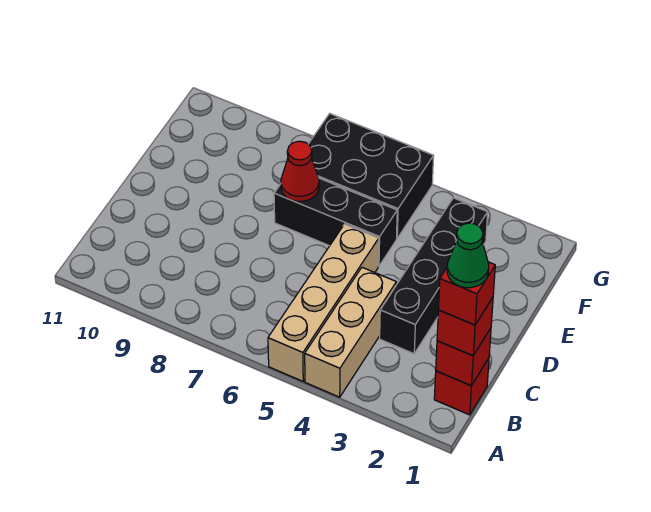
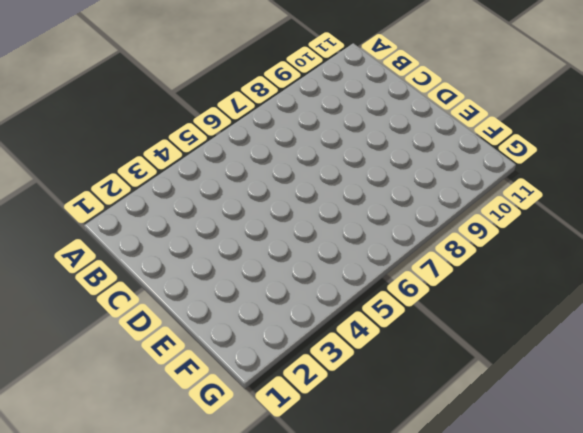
none -> tan brick A4:C4 level 1
none -> tan brick A5:D5 level 1

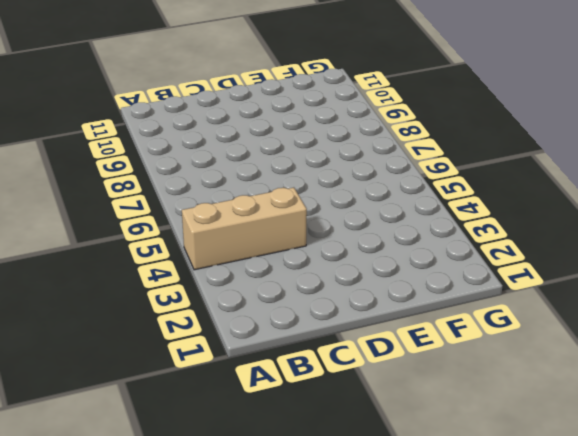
none -> tan brick A5:D5 level 1
none -> red brick B1 level 1

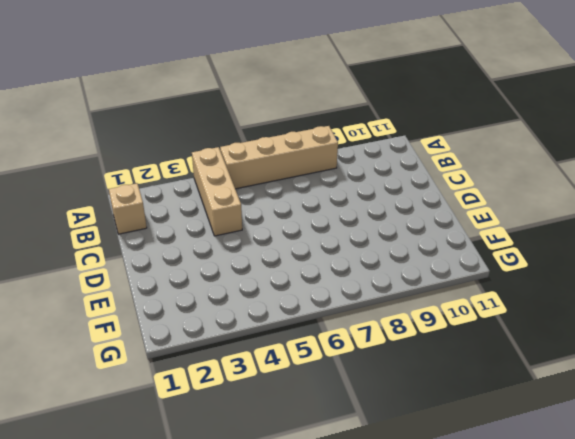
tan brick A5:A8 level 1 -> tan brick A5:D5 level 1
tan brick B1 level 1 -> red brick B1 level 1
none -> black brick C3:F3 level 1
none -> black brick E5:E7 level 1

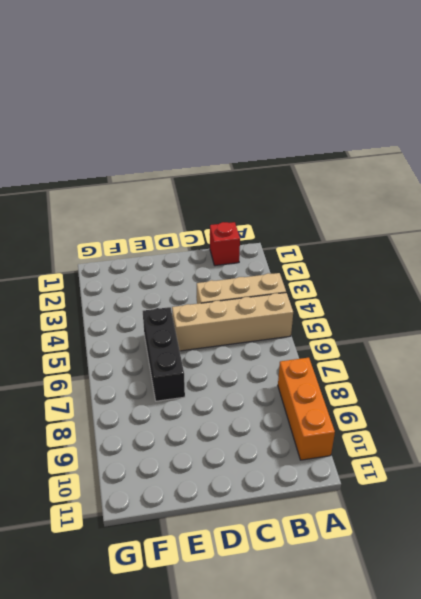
orange brick A8:A10 level 1 -> none
none -> black brick C3:F3 level 1
none -> black brick F5:G7 level 1

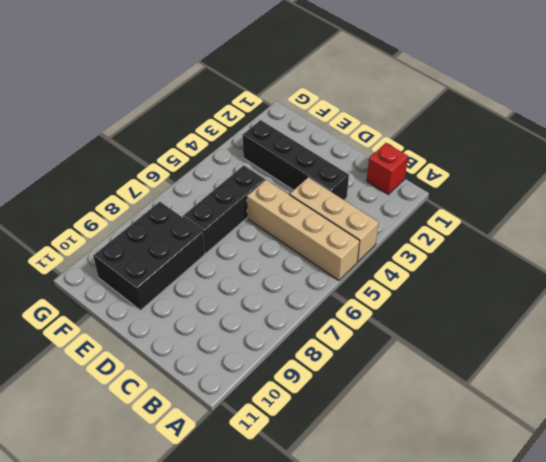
black brick E8:F10 level 1 -> black brick F5:G7 level 1
none -> red brick B1 level 2
none -> red cone E7 level 2

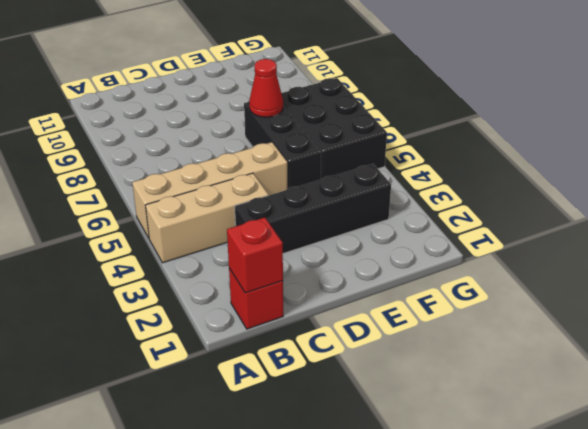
none -> red brick B1 level 3
none -> red brick B1 level 4

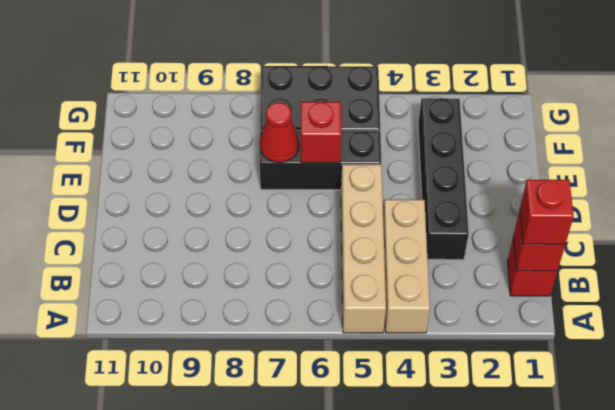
red brick E6 level 2 -> red brick B1 level 4
none -> green cone B1 level 5

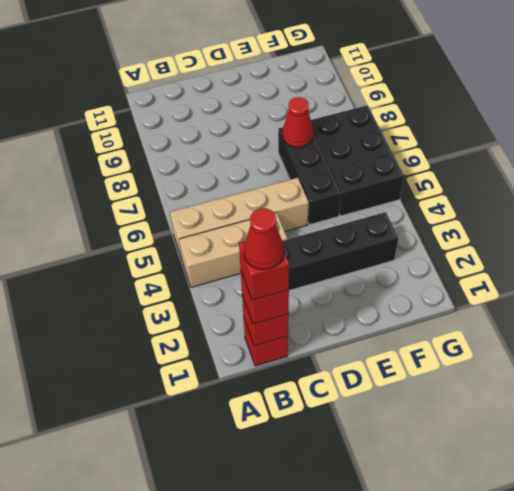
red cone B1 level 5 -> green cone B1 level 5

